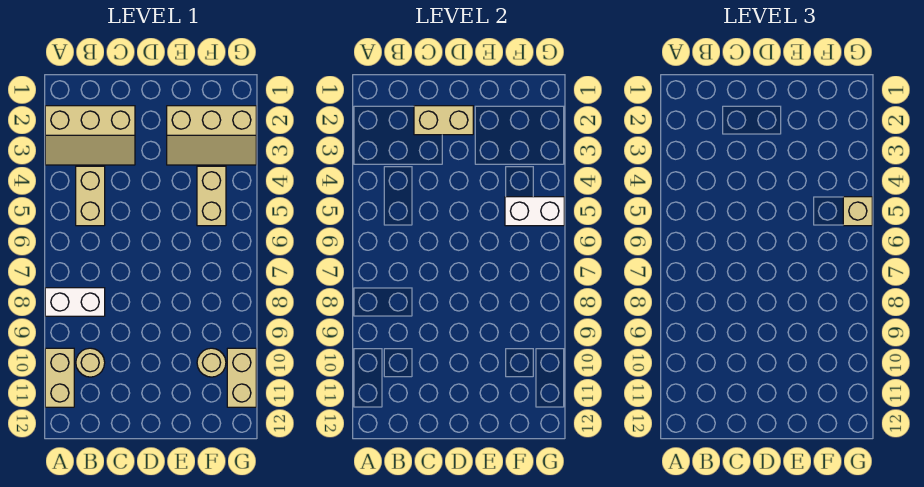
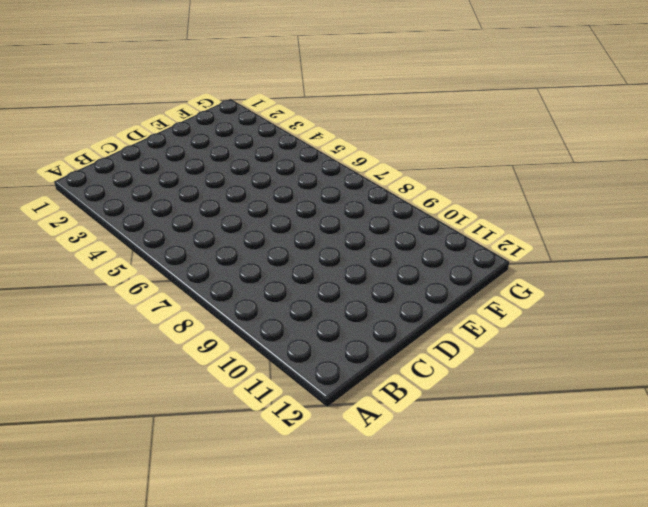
none -> tan slope A2:C3 level 1 top 2
none -> white brick A8:B8 level 1
none -> tan brick A10:A11 level 1

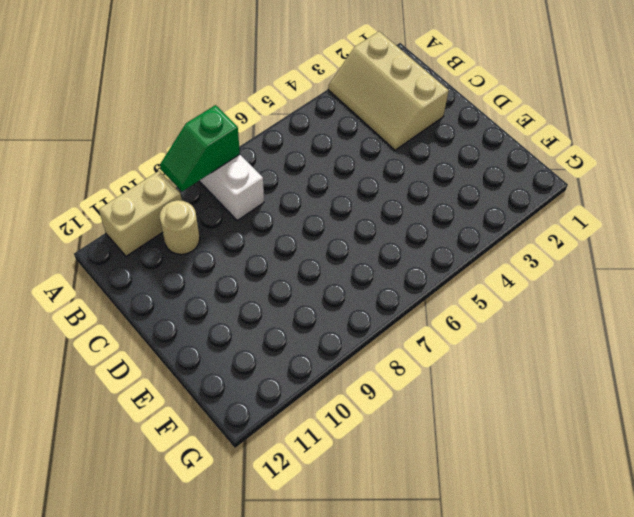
green slope A8:A9 level 2 top 8 -> none
none -> tan brick B4:B5 level 1
none -> tan slope E2:G3 level 1 top 2
none -> tan brick F4:F5 level 1

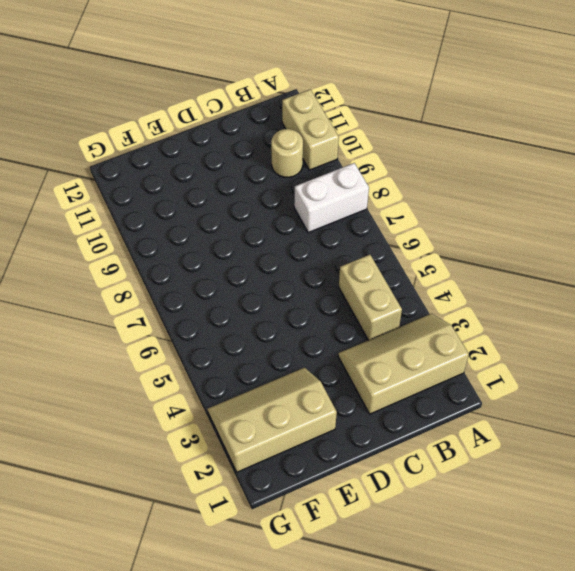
none -> tan brick F4:F5 level 1
none -> tan round brick F10 level 1
none -> tan brick G10:G11 level 1

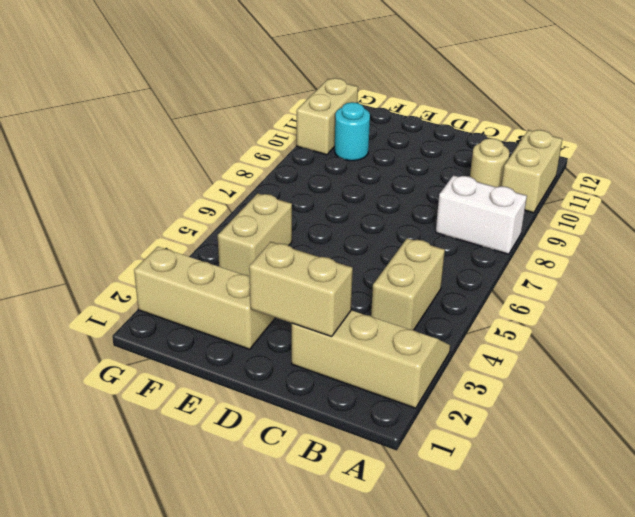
cyan round brick F10 level 1 -> tan round brick F10 level 1
none -> white brick F5:G5 level 2
none -> tan brick G5 level 3

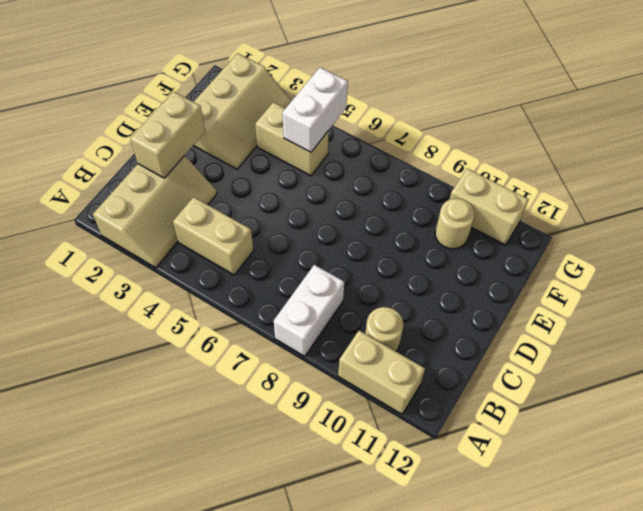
none -> tan brick G5 level 3

